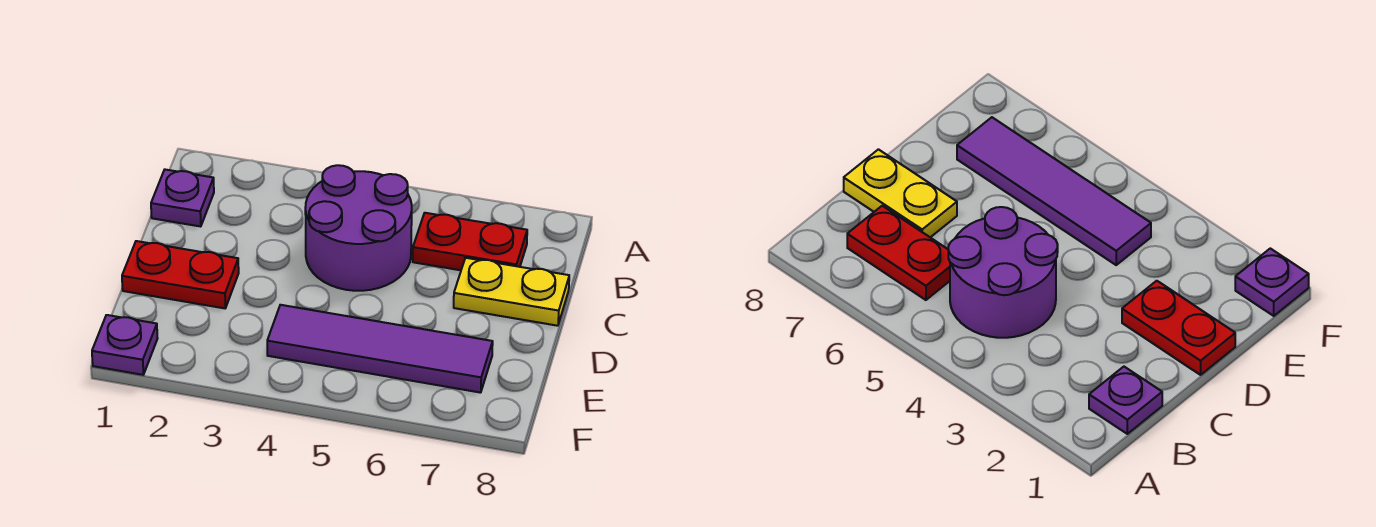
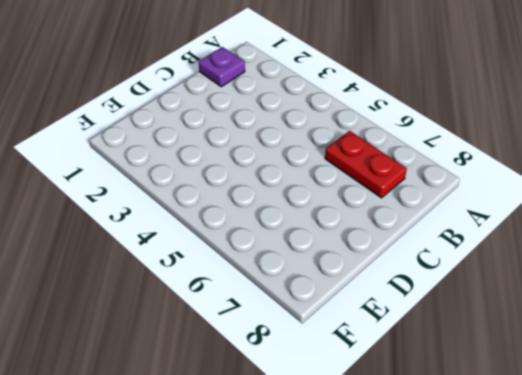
none -> purple round brick B4:C5 level 1
none -> yellow plate C7:C8 level 1

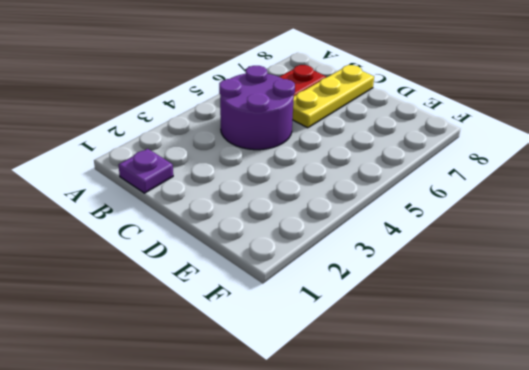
yellow plate C6:C8 level 1 -> yellow plate C7:C8 level 1
none -> red plate D1:D2 level 1
none -> purple tile E4:E7 level 1

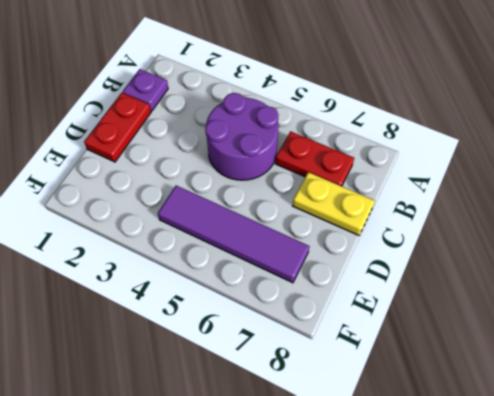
red plate C1:D1 level 1 -> red plate D1:D2 level 1
none -> purple plate F1 level 1

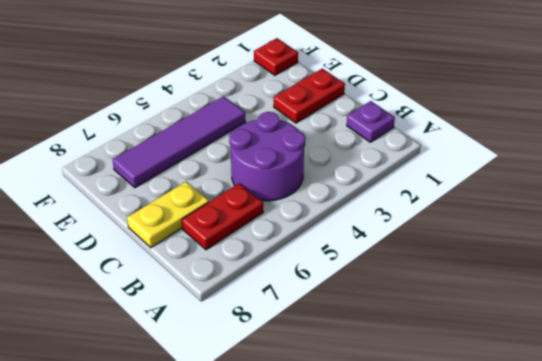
red plate F1 level 1 -> purple plate F1 level 1

